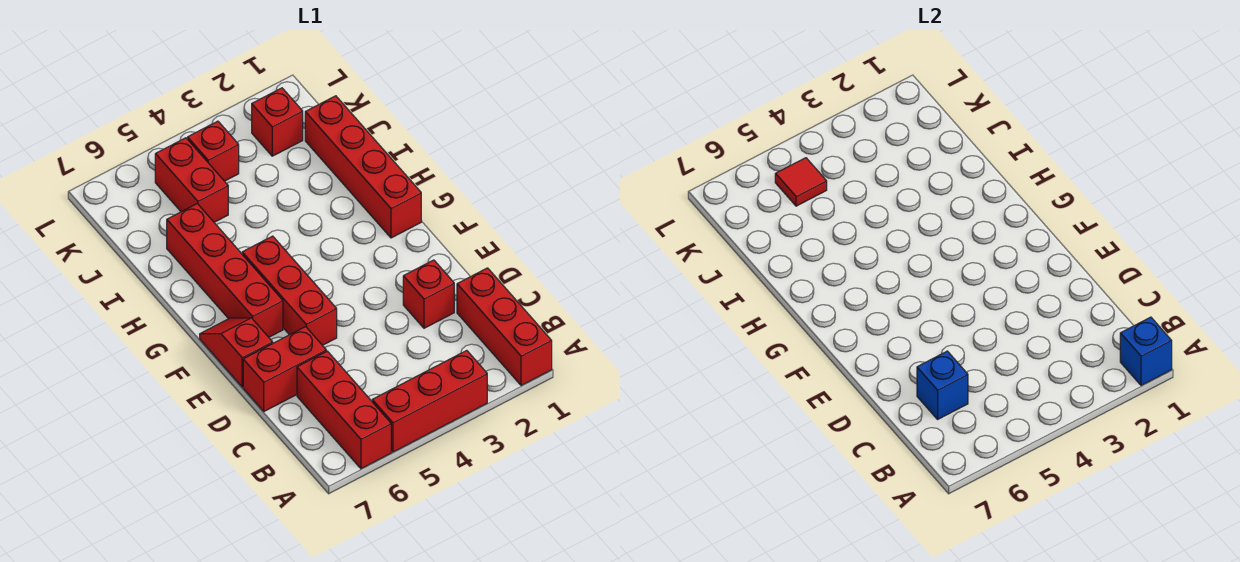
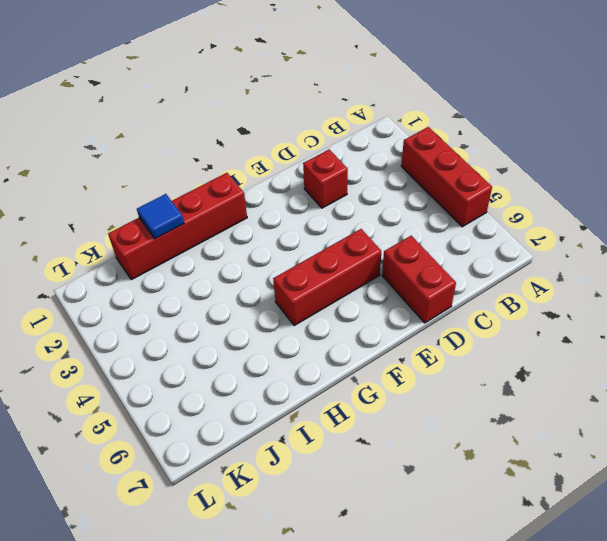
blue tile I1 level 2 -> none
none -> red brick A1:C1 level 1
none -> red brick A6:C6 level 1
none -> red slope E7:F7 level 1 top E

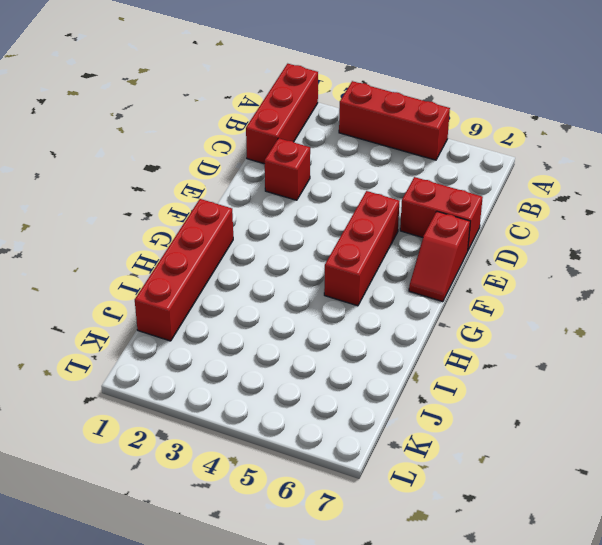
none -> red brick A6:C6 level 1
none -> red brick F6:I6 level 1
none -> red brick J5:K5 level 1

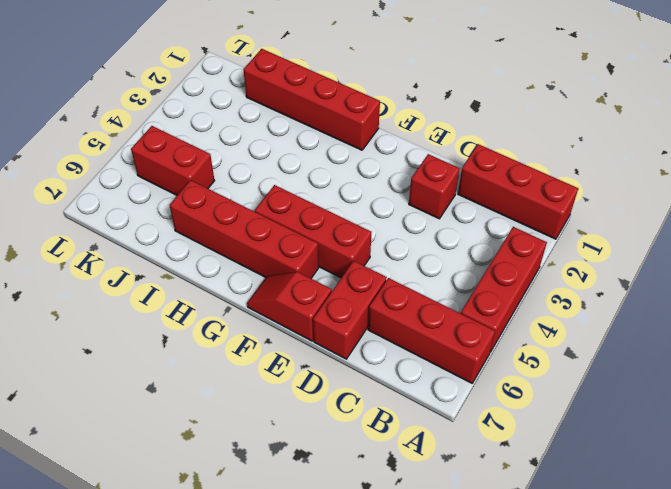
none -> red brick K2 level 1
none -> red brick K4 level 1
none -> blue brick A1 level 2

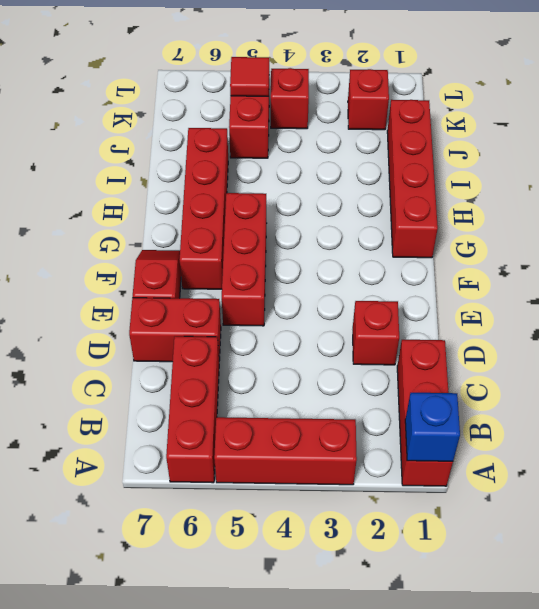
none -> blue brick C6 level 2

